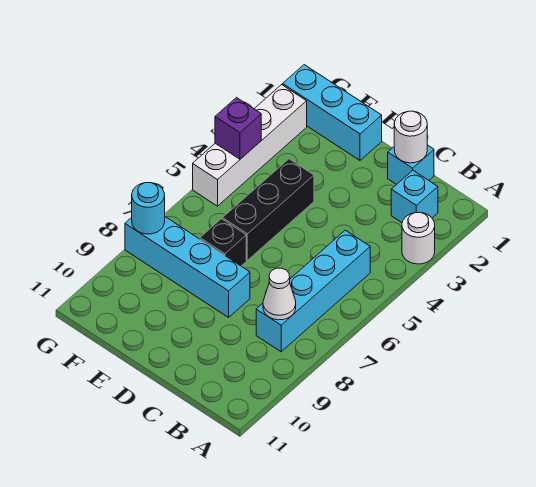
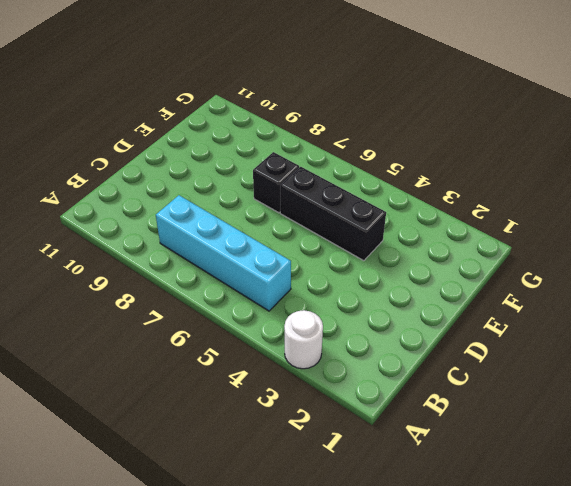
none -> cyan brick B2 level 1
none -> cyan brick C1 level 1
none -> cyan brick D8:G8 level 1

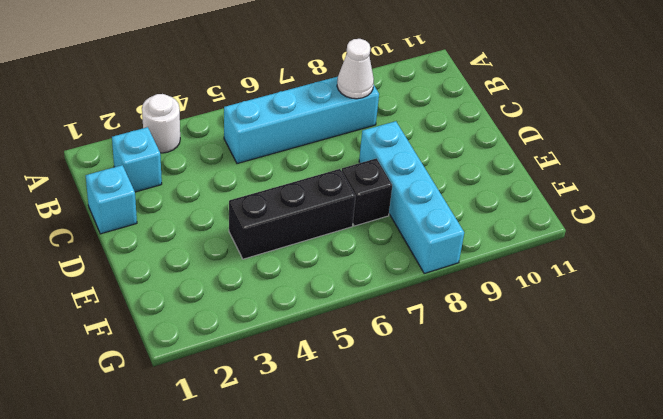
none -> cyan brick E1:G1 level 1
none -> white brick G2:G5 level 1
none -> white round brick C1 level 2

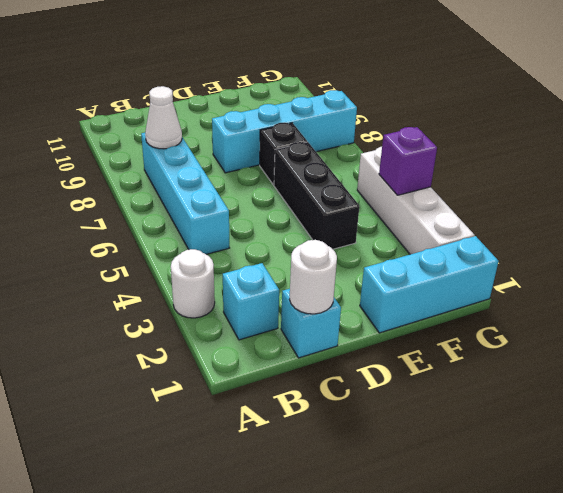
none -> cyan round brick G8 level 2

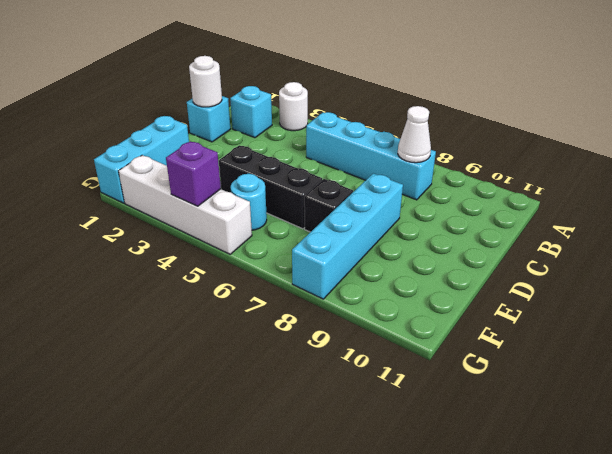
cyan round brick F5 level 1 -> cyan round brick G8 level 2

